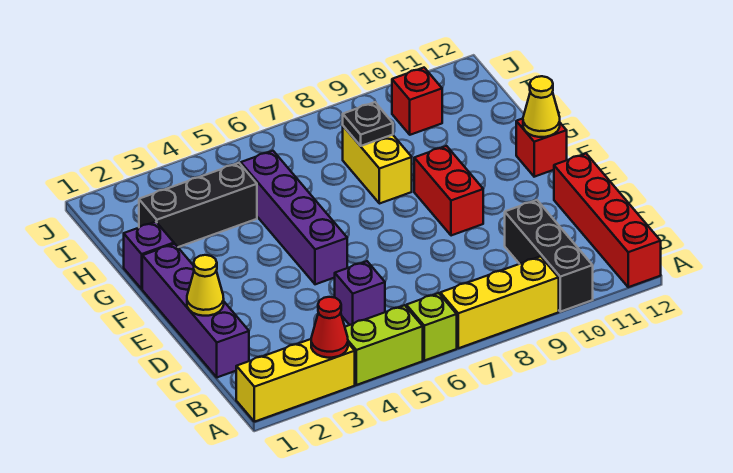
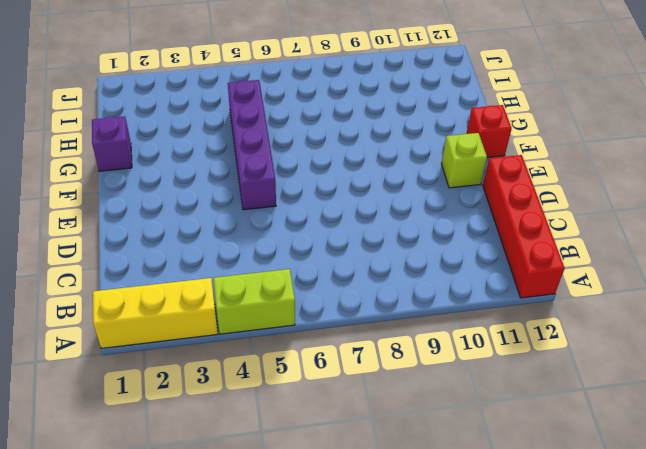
lime brick E11 level 1 -> lime brick A6 level 1
none -> yellow brick A7:A9 level 1
none -> black brick A10:C10 level 1
none -> purple brick C1:F1 level 1

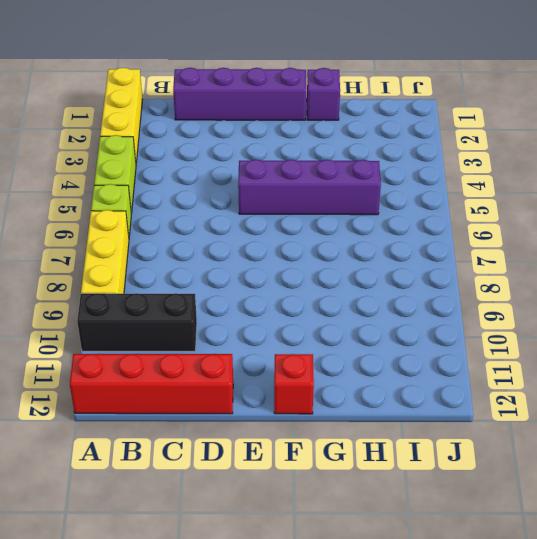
none -> purple brick C5 level 1
none -> red brick E9:F9 level 1
none -> yellow brick G8:H8 level 1

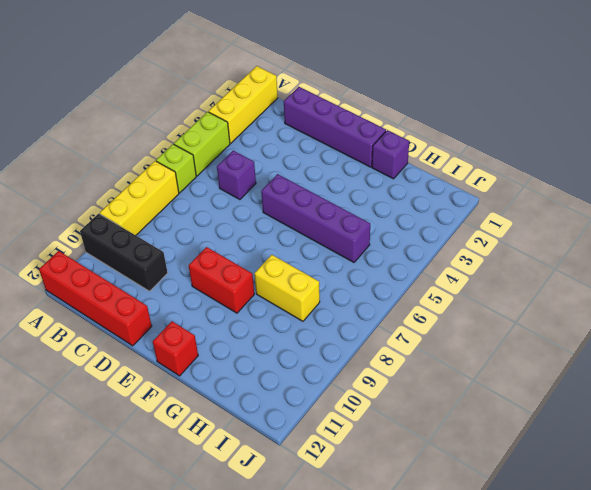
none -> black brick H2:H4 level 1
none -> red brick I10 level 1
none -> red cone A3 level 2

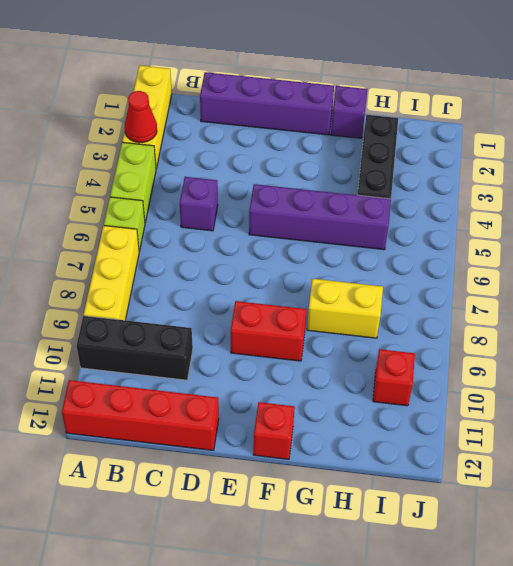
none -> yellow cone D1 level 2
none -> yellow cone F12 level 2
none -> black plate H8 level 2

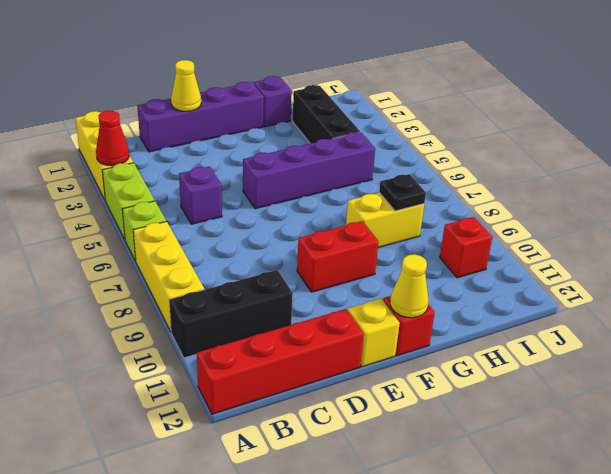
yellow brick E12 level 1 -> none

